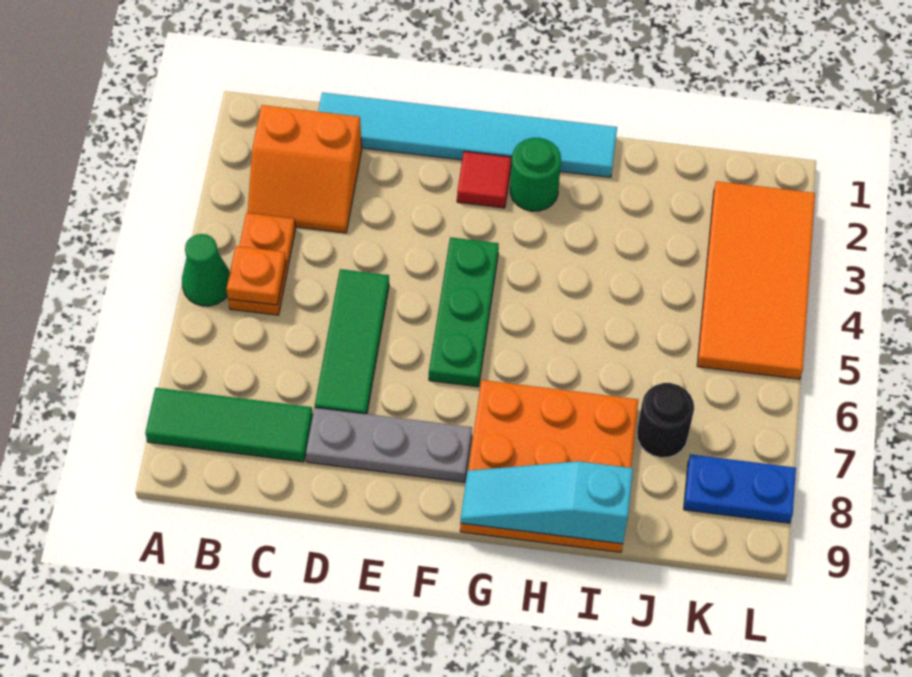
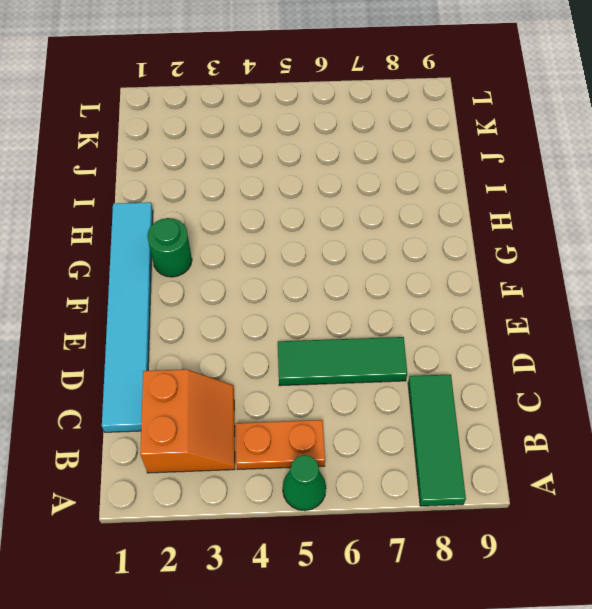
none -> grey plate D8:F8 level 1
none -> red tile F2 level 1
none -> green plate F4:F6 level 1

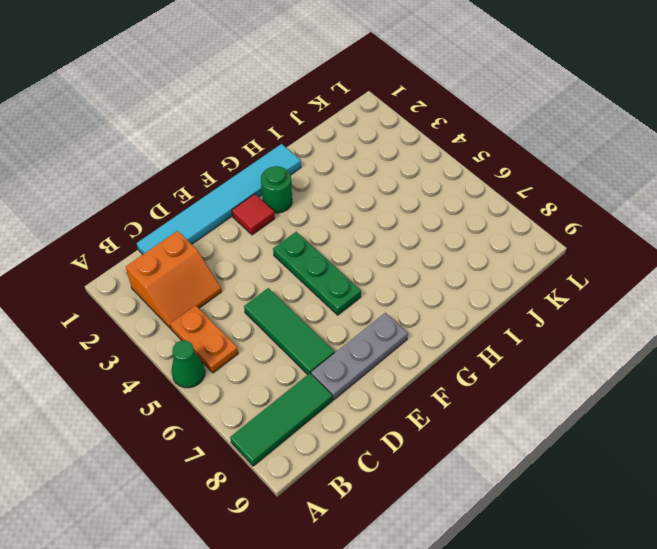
none -> orange plate G7:I9 level 1
none -> black round brick J7 level 1
none -> orange tile K2:L5 level 1

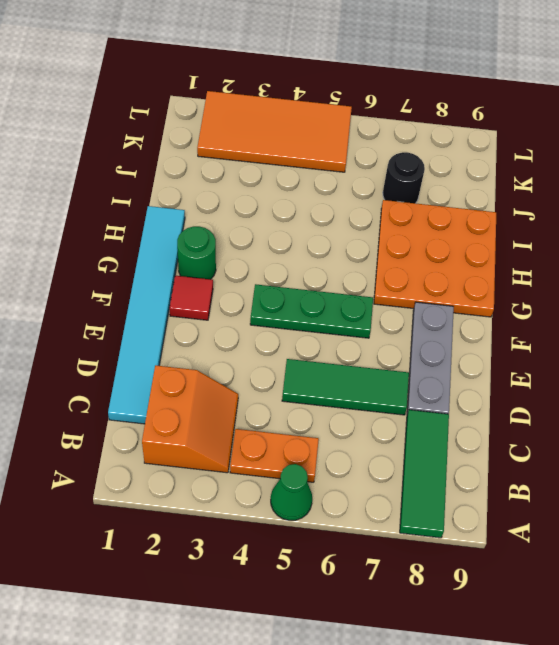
none -> blue plate K8:L8 level 1
none -> orange plate B5 level 2
none -> cyan slope G9:I9 level 2 top I

